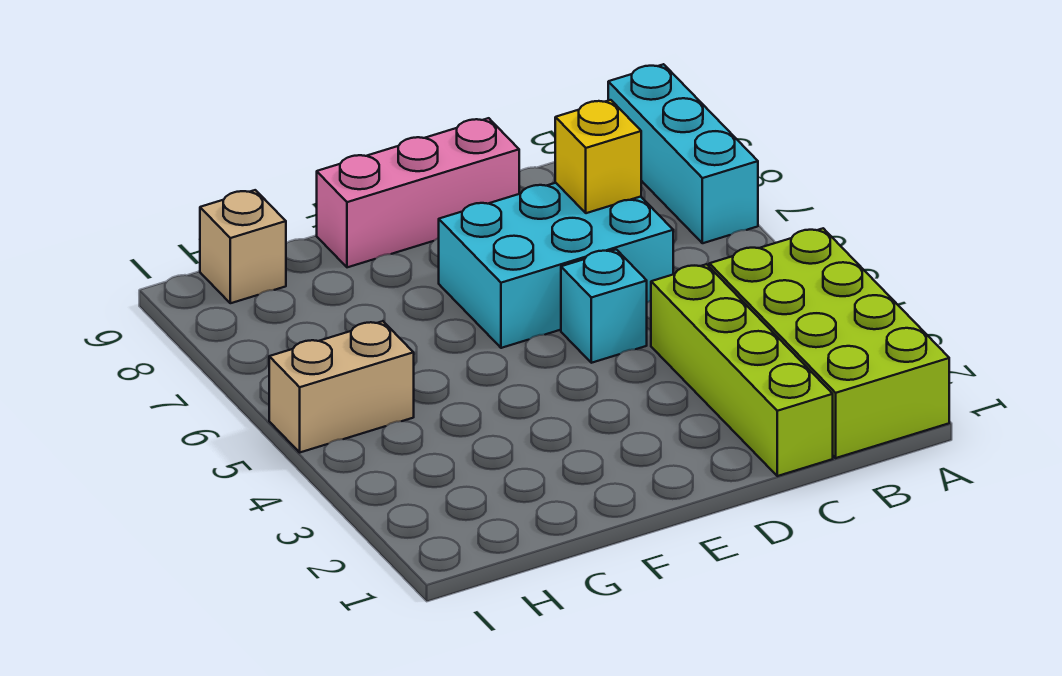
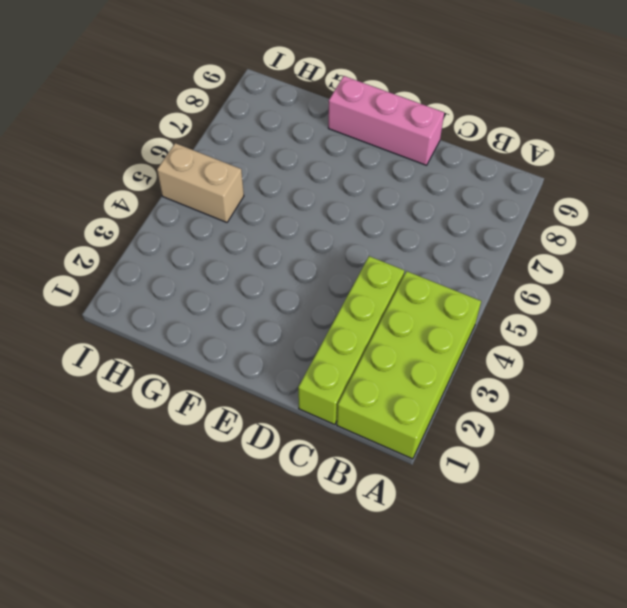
none -> cyan brick A7:A9 level 1
none -> cyan brick C6:E7 level 1

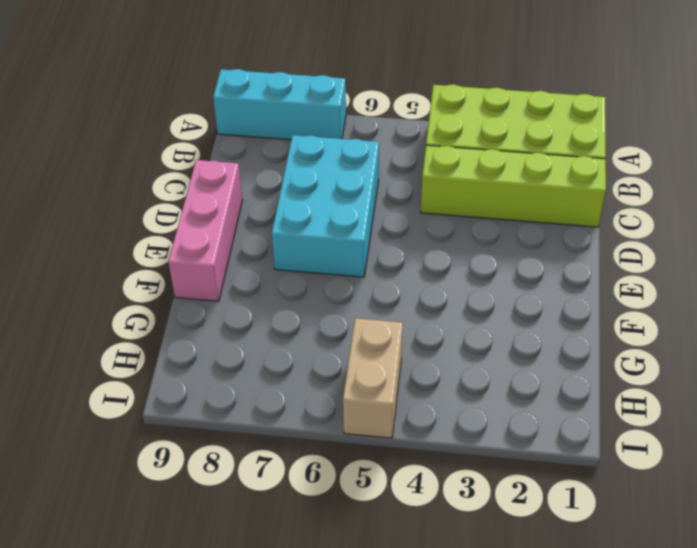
none -> cyan brick D5 level 1
none -> tan brick H9 level 1

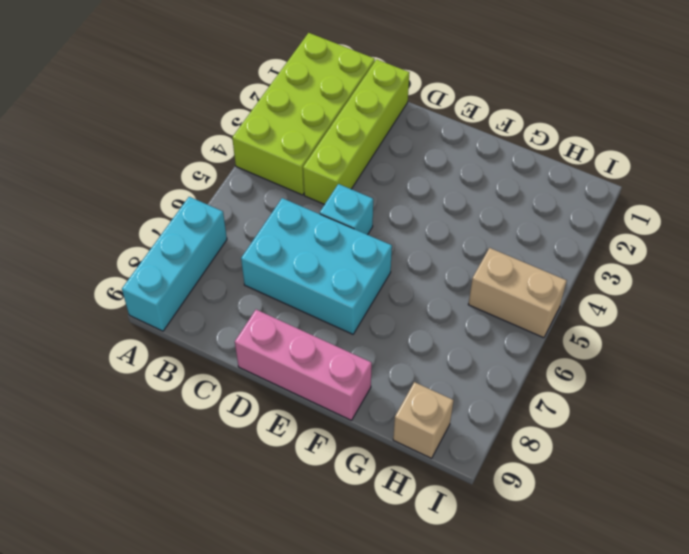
none -> yellow brick C7 level 2

